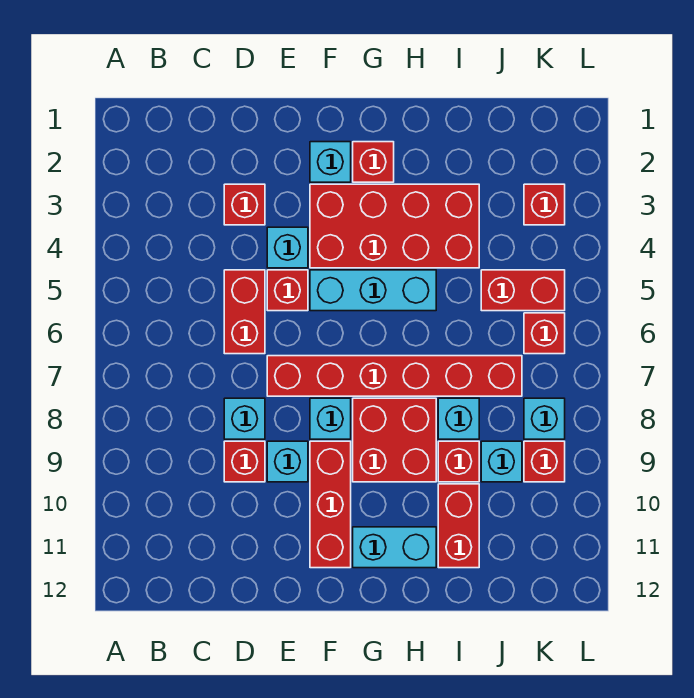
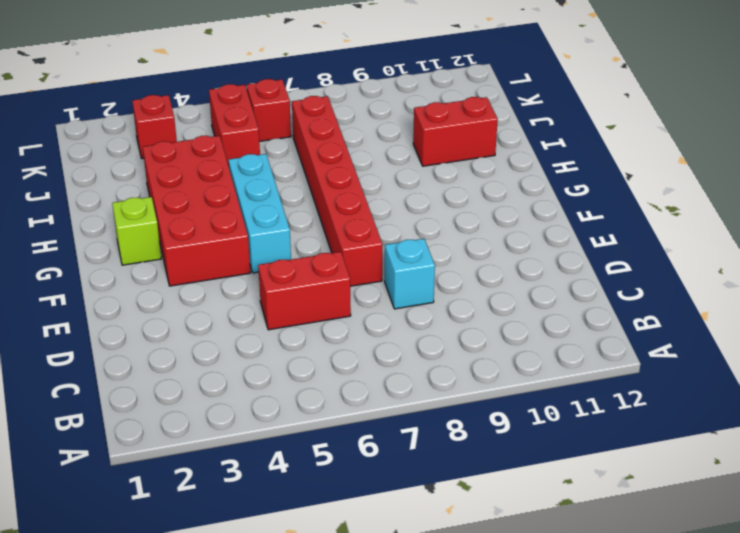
lime brick G2 level 1 -> red brick G2 level 1
none -> red brick D3 level 1
none -> red brick D9 level 1
none -> cyan brick E4 level 1

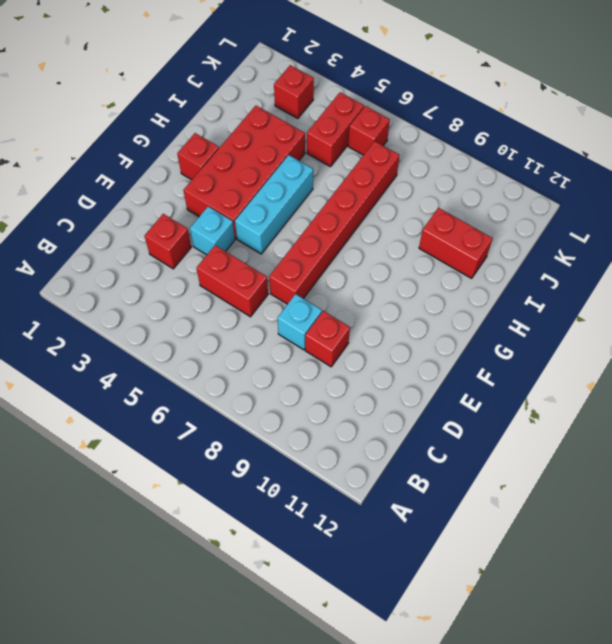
none -> red brick E5 level 1
none -> cyan brick E9 level 1
none -> cyan brick F2 level 1

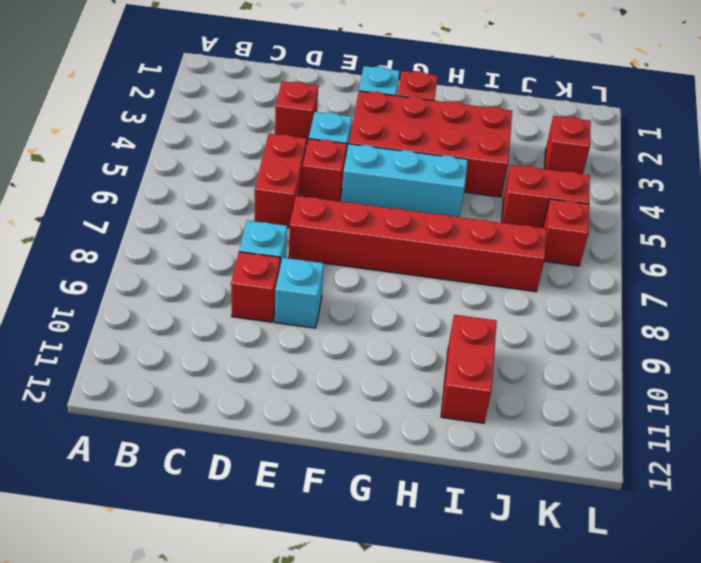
none -> cyan brick F8 level 1
none -> red brick F9:F11 level 1
none -> red brick G8:H9 level 1

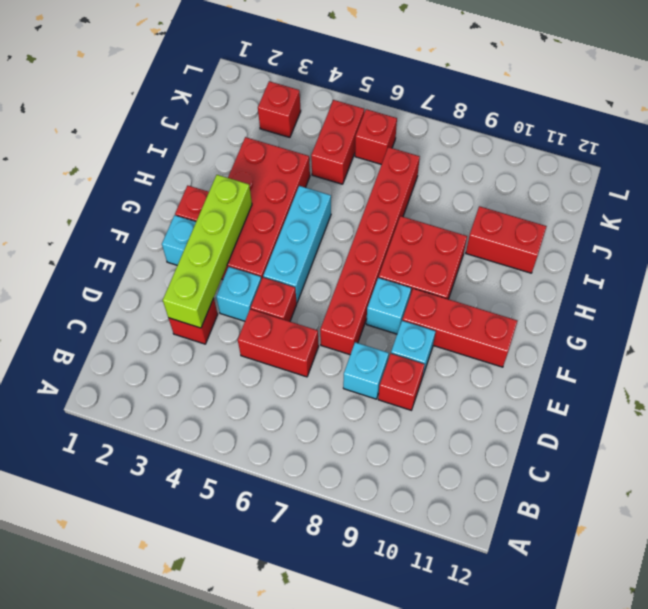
lime brick D3:G3 level 2 -> none
none -> cyan brick G11:H11 level 1
none -> cyan brick I8 level 1
none -> red brick I9 level 1

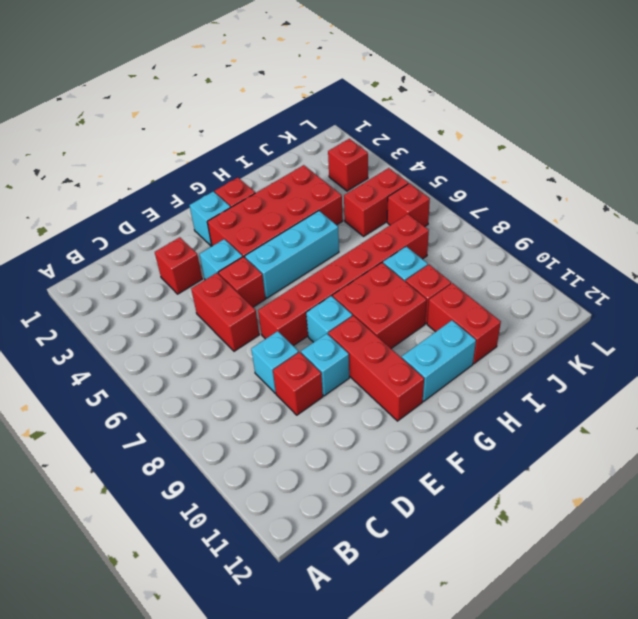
none -> cyan brick J9 level 1
none -> cyan brick K8 level 1
none -> red brick K9 level 1

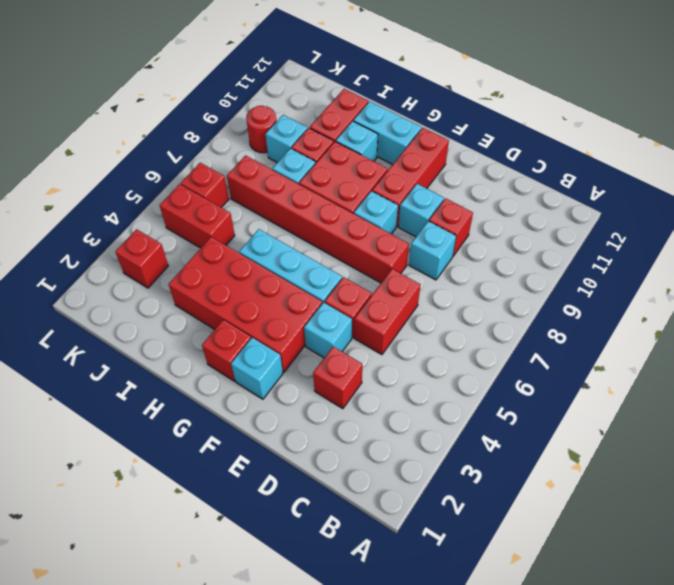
cyan brick H10 level 1 -> cyan brick K8 level 1
red round brick K9 level 1 -> red brick K9 level 1

